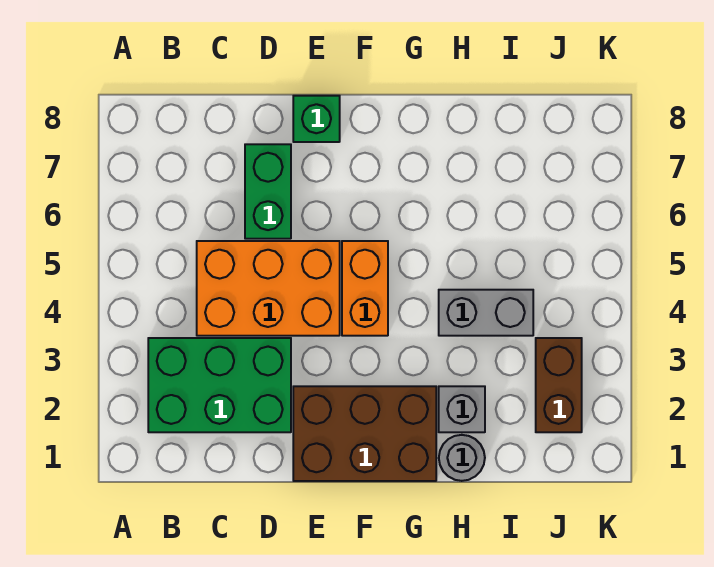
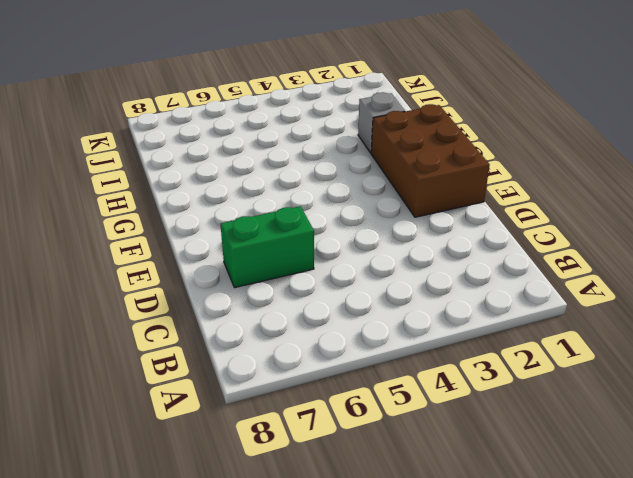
none -> green brick B2:D3 level 1
none -> orange brick C4:E5 level 1

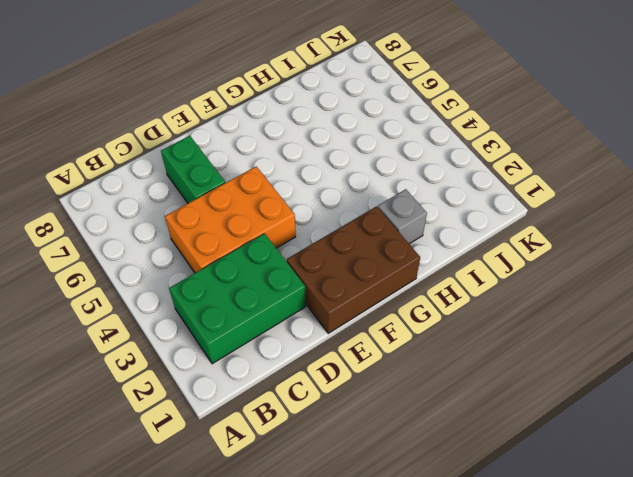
none -> green brick E8 level 1
none -> orange brick F4:F5 level 1

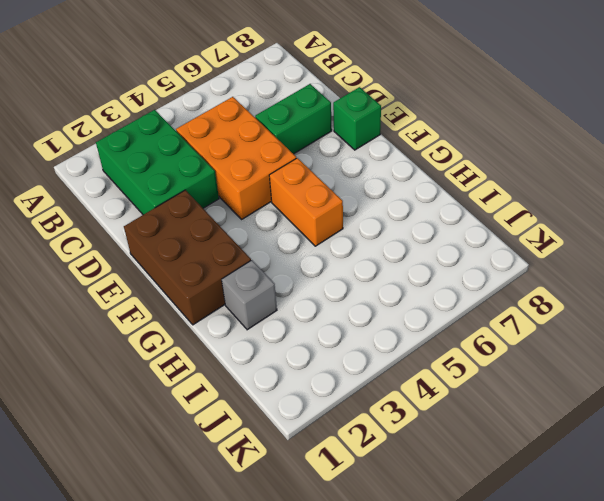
orange brick F5:G5 level 1 -> orange brick F4:F5 level 1
none -> grey round brick H1 level 1
none -> grey brick H4:I4 level 1

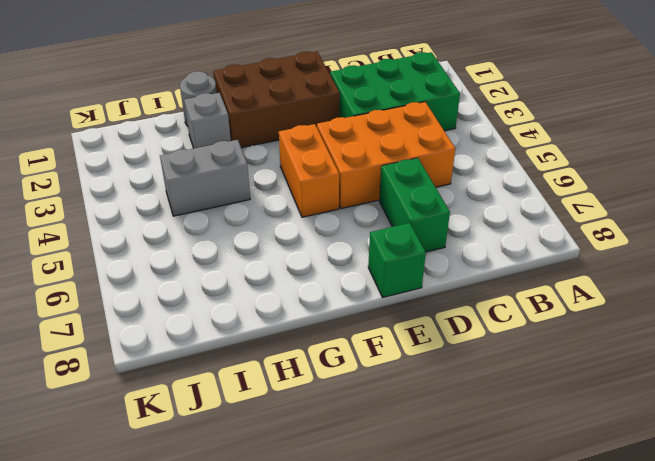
none -> brown brick J2:J3 level 1

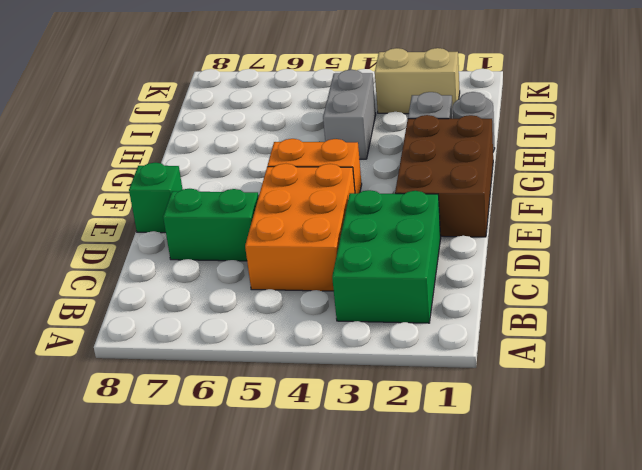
tan brick J2:J3 level 1 -> brown brick J2:J3 level 1

